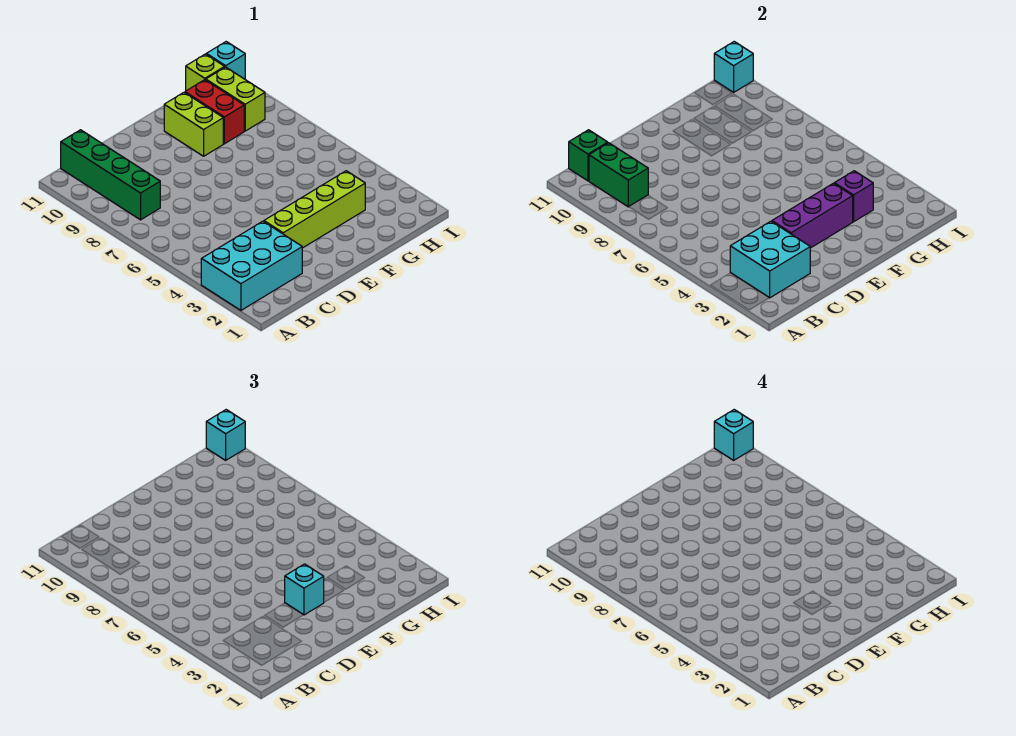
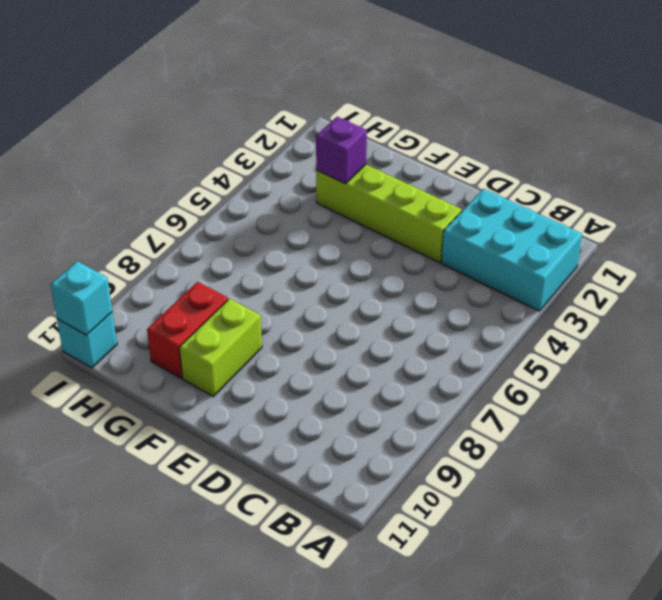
none -> green brick B8:B11 level 1
none -> lime brick H9:H10 level 1
none -> lime brick H11 level 1

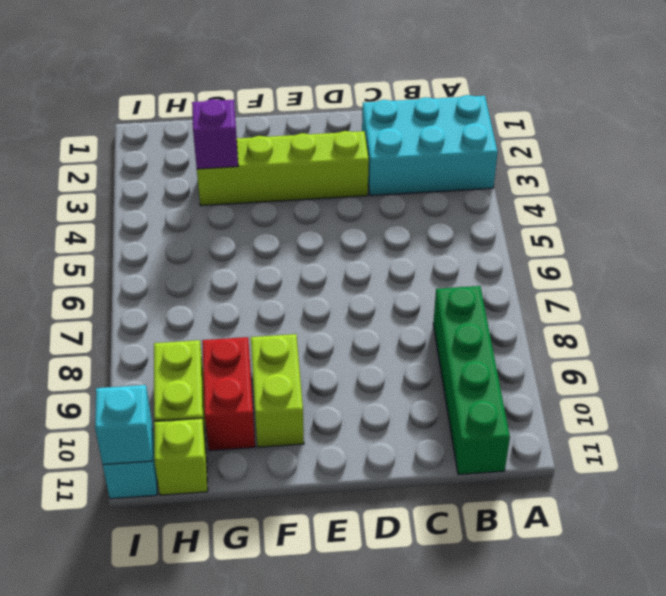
none -> cyan brick B2:C3 level 2
none -> green brick B9:B10 level 2
none -> green brick B11 level 2

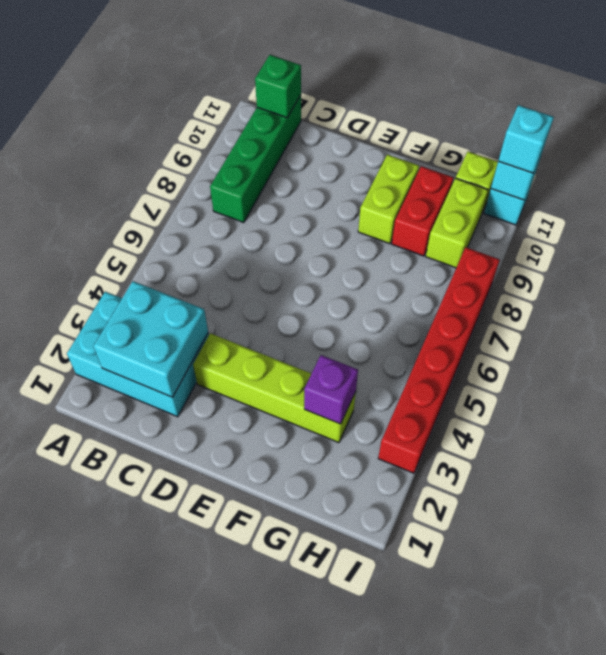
red brick I3:I8 level 1 -> none
none -> green brick B9:B10 level 2
none -> purple brick D3:F3 level 2
none -> cyan brick E3 level 3

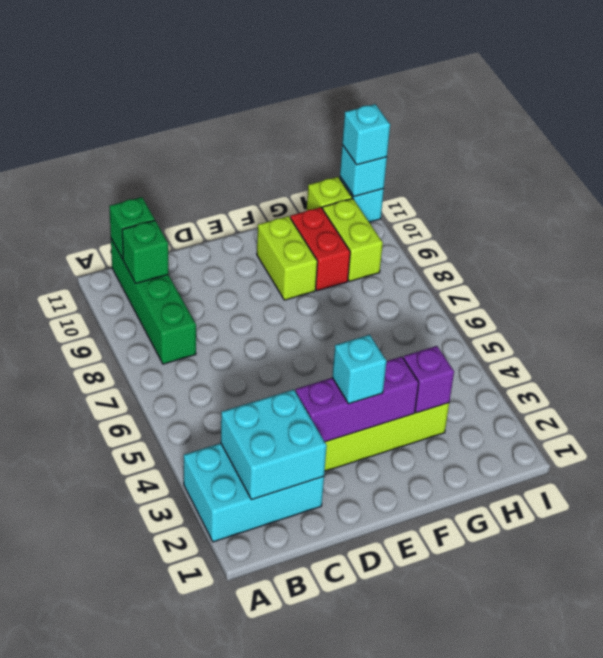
green brick B10 level 2 -> green brick B9:B10 level 2
none -> cyan brick I11 level 4

